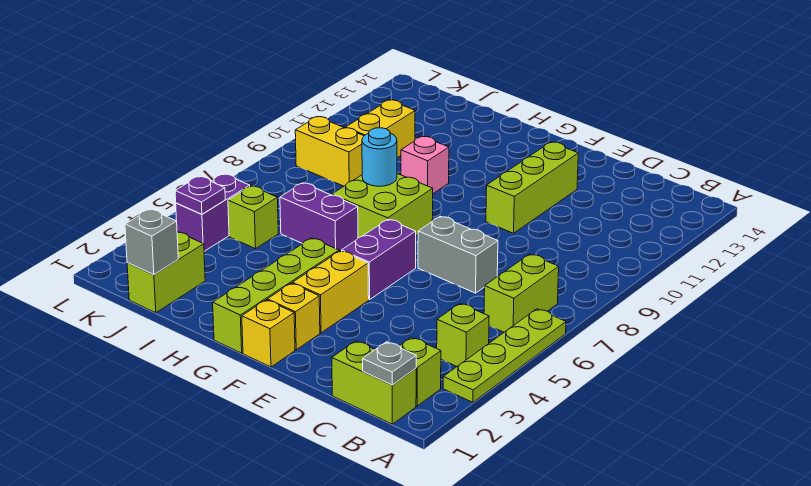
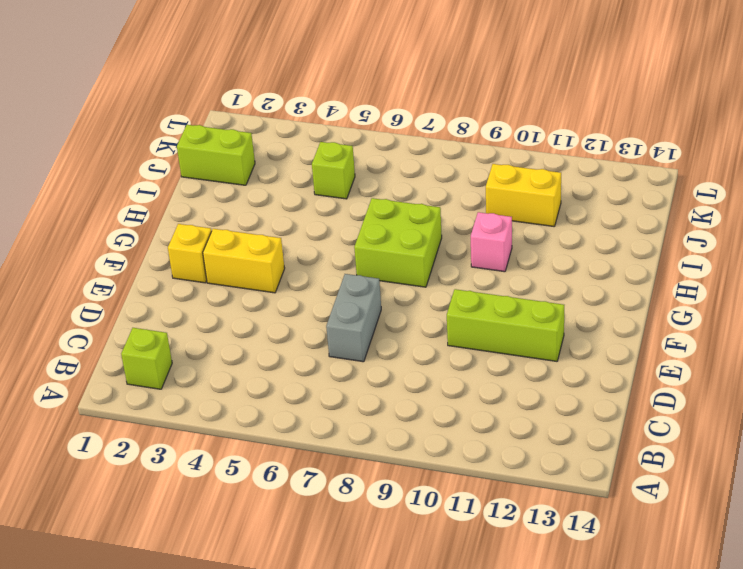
none -> lime plate A3:A6 level 1
none -> lime brick B1:C1 level 1
none -> lime brick B4 level 1

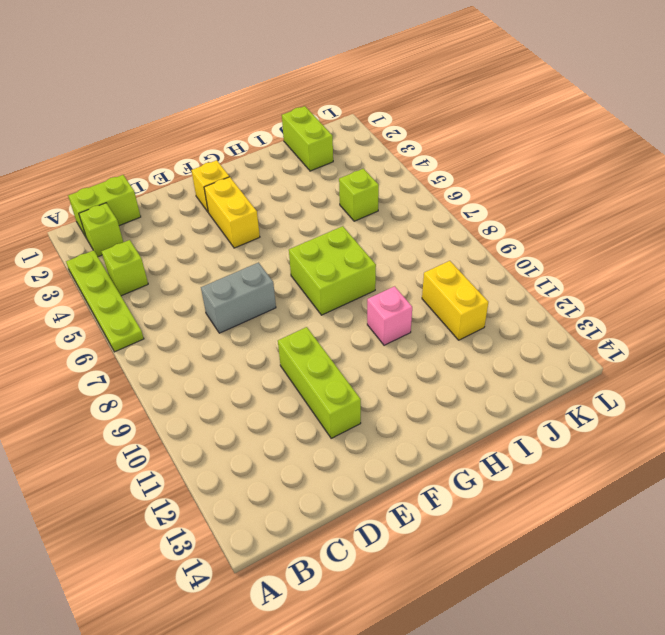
none -> lime brick B6:B7 level 1
none -> yellow brick F1 level 1
none -> purple brick F5:F6 level 1

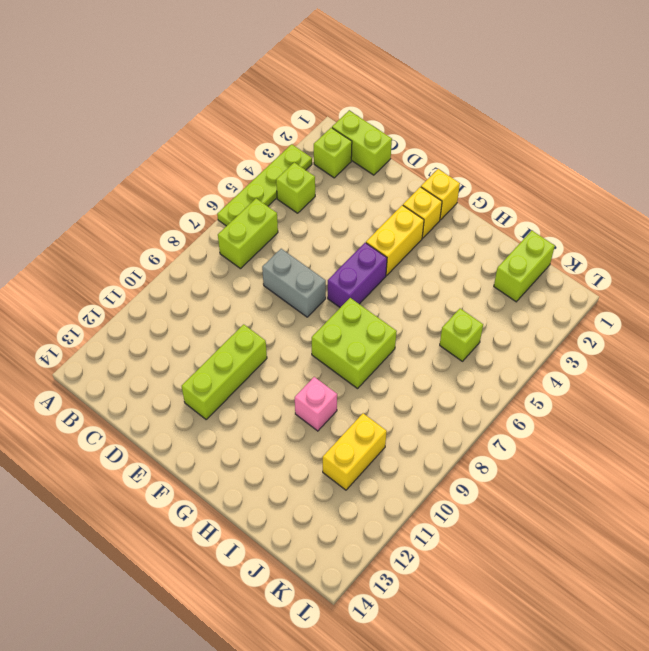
none -> lime brick G1:G4 level 1
none -> purple brick H6:I6 level 1
none -> yellow brick J9:K9 level 1

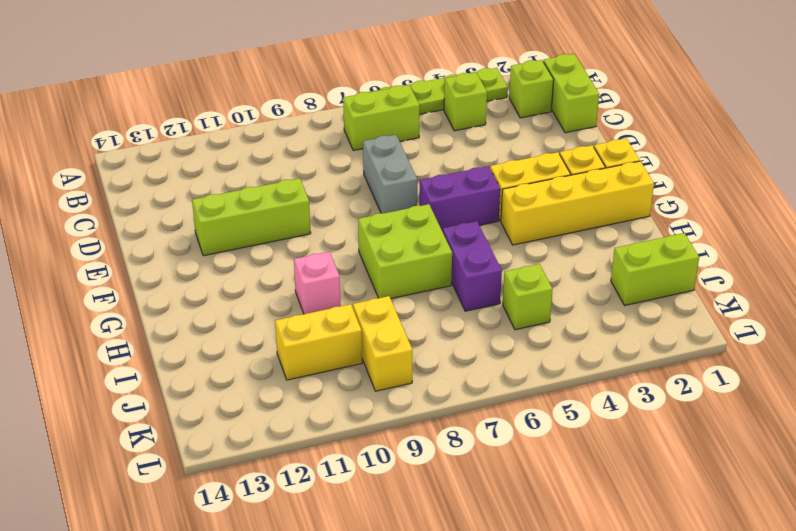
yellow brick G1:G4 level 1 -> lime brick G1:G4 level 1
none -> purple brick K4:K5 level 1
none -> grey plate B1 level 2
none -> cyan round brick H8 level 2

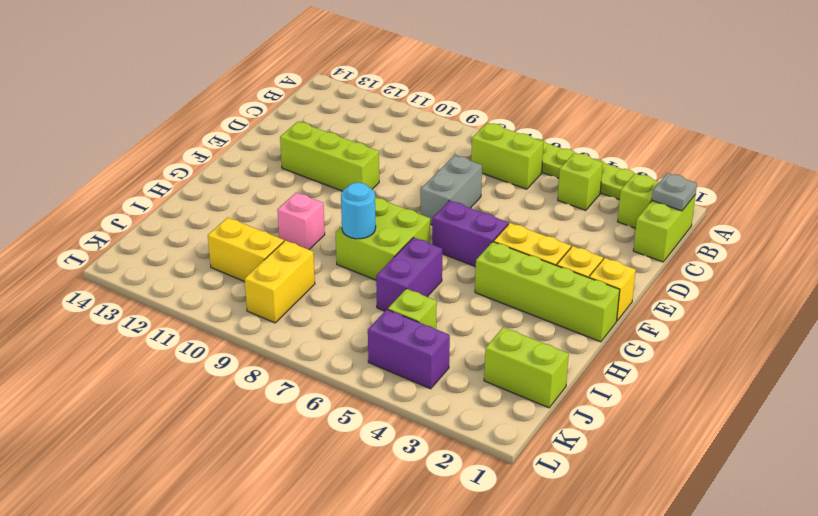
none -> grey brick J1 level 2
none -> purple plate K4 level 2

